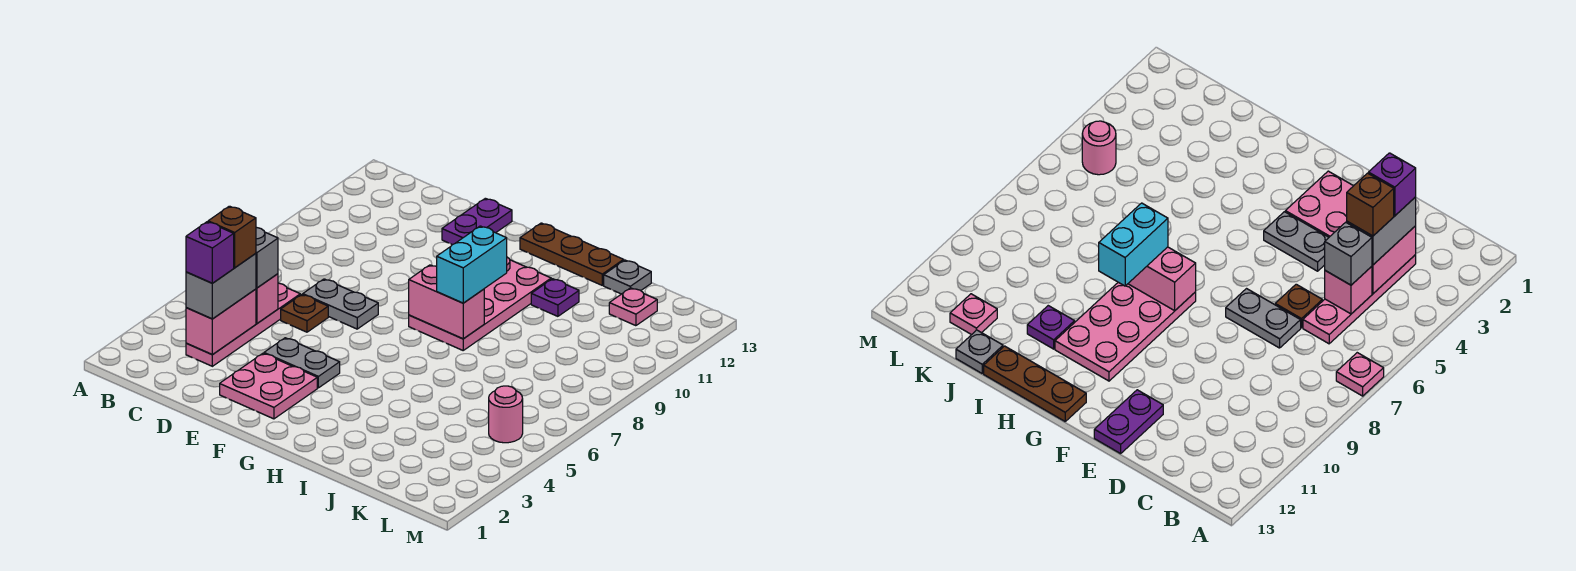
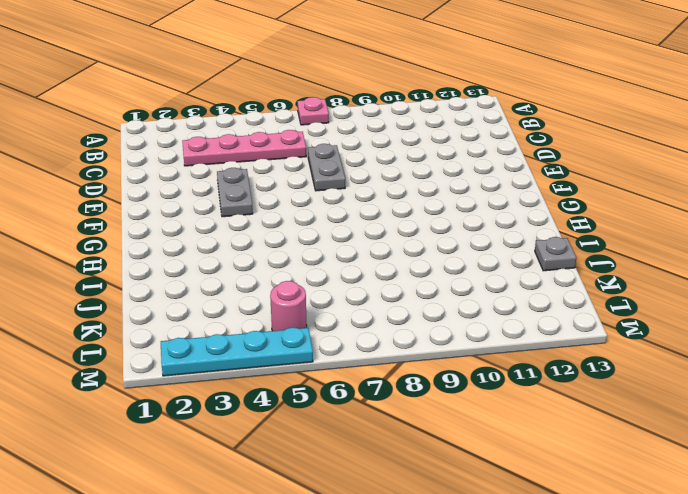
cyan plate M2:M5 level 1 -> none
none -> brown plate D6 level 1
none -> pink plate E2:F3 level 1
none -> purple plate E12:E13 level 1

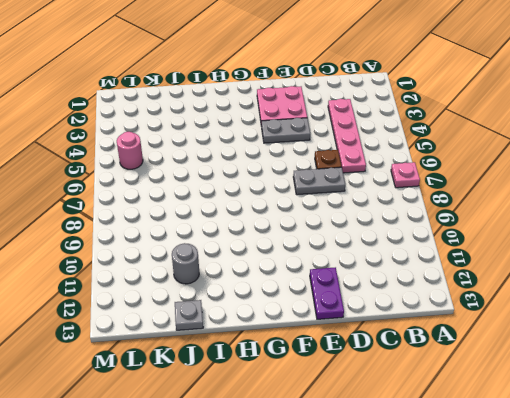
grey round brick J11 level 1 -> none
none -> pink plate G8:H11 level 1
none -> brown plate G13:I13 level 1
none -> purple plate I11 level 1

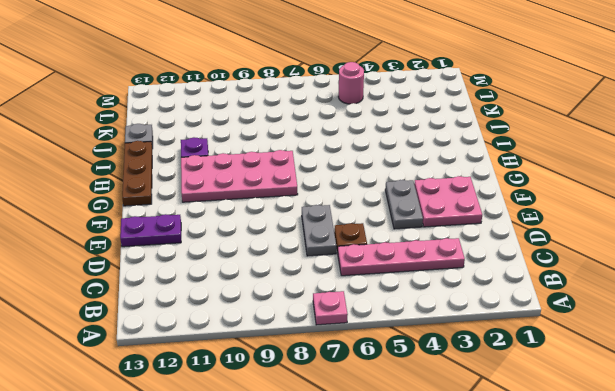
none -> pink plate K12 level 1
none -> pink brick C3:C4 level 2
none -> pink brick C5 level 2

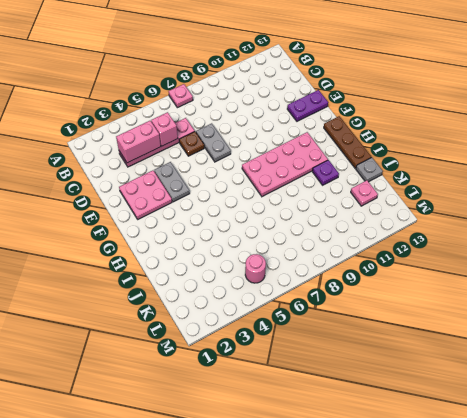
none -> pink brick G8:H8 level 2
none -> grey brick C3:C4 level 3
none -> grey brick C5 level 3

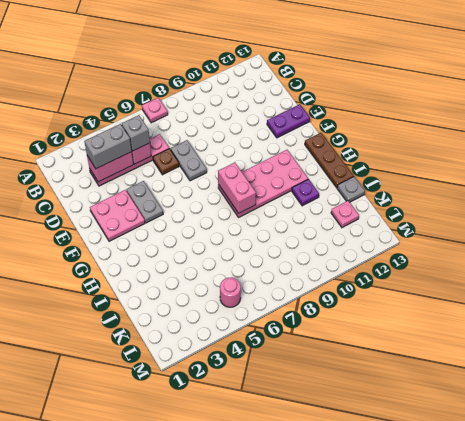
none -> cyan brick H8:H9 level 3
none -> purple brick C3 level 4
none -> brown brick C4 level 4

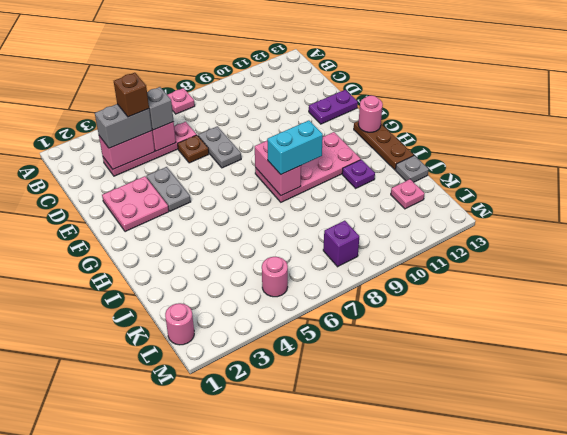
pink round brick G13 level 2 -> none
pink round brick L1 level 1 -> none
purple brick L8 level 1 -> purple brick C3 level 4

